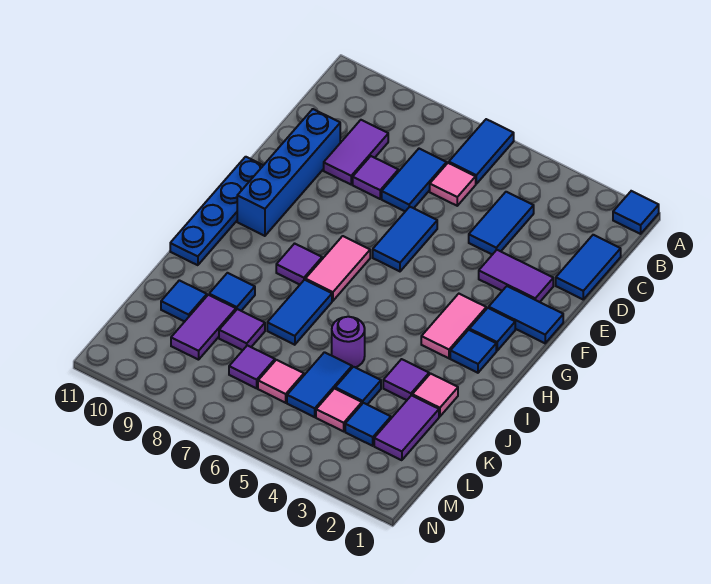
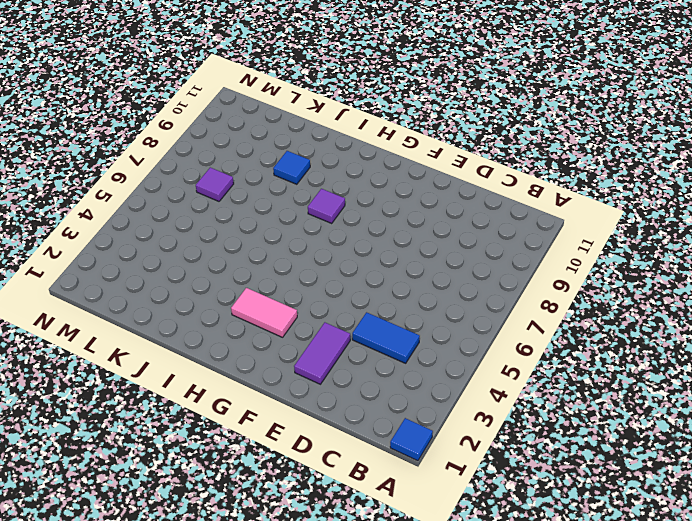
none -> blue tile A6:B6 level 1
none -> blue tile C1:D1 level 1
none -> pink tile C6 level 1
none -> blue tile C7:D7 level 1

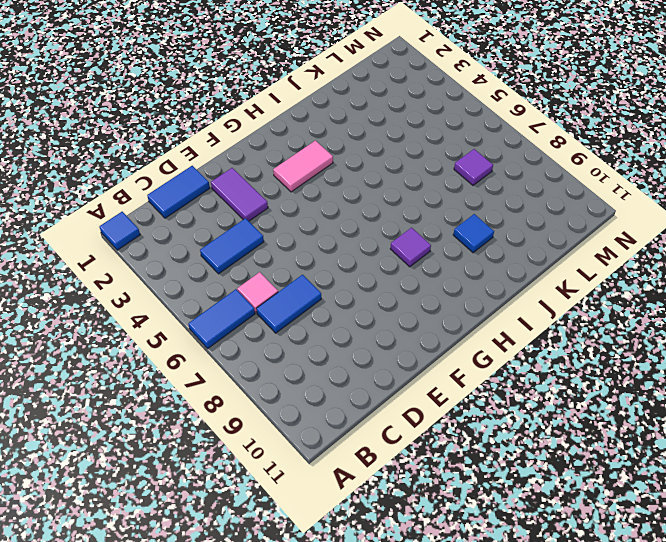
none -> purple tile C9:D9 level 1
none -> purple tile D8 level 1
none -> blue brick D10:G10 level 1
none -> blue tile E6:F6 level 1

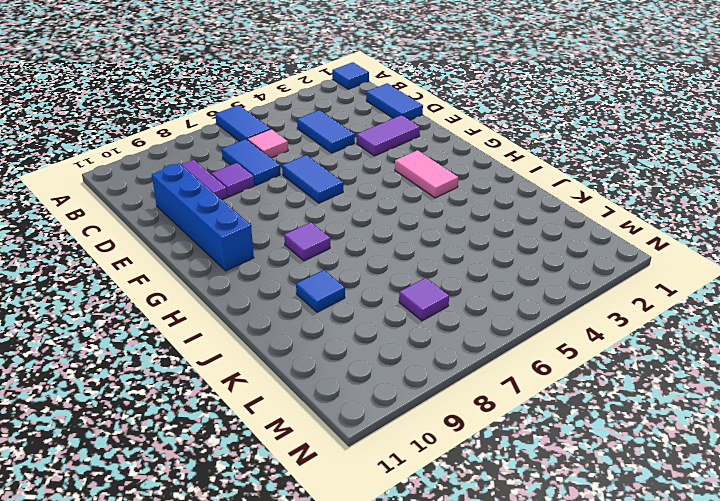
none -> blue tile F1:F2 level 1
none -> blue plate F11:I11 level 1
none -> blue tile G2 level 1
none -> pink tile G7:H7 level 1

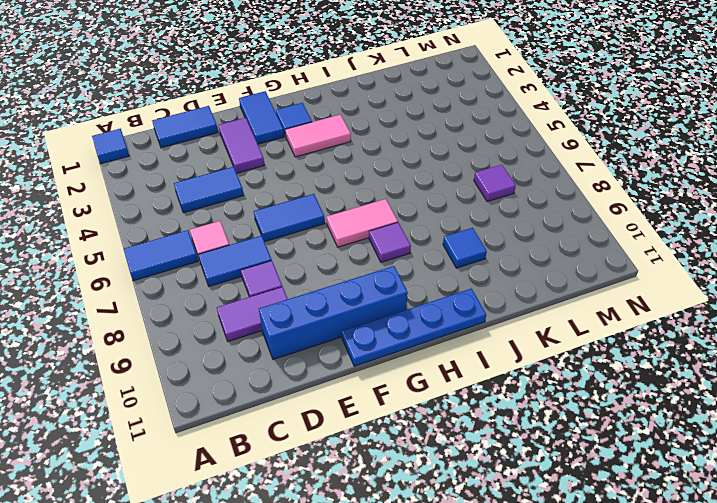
none -> blue tile H2 level 1
none -> blue tile I7:J7 level 1
none -> pink tile J2 level 1
none -> purple tile J3 level 1

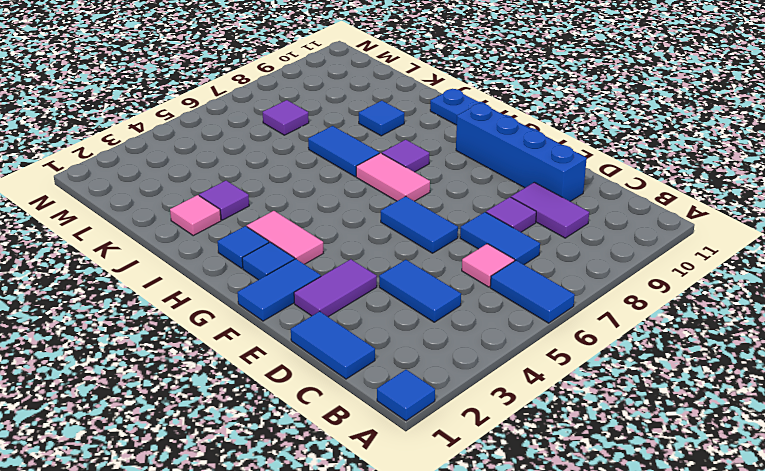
none -> purple round brick J5 level 1
none -> purple tile K2:L2 level 1
none -> blue tile K4 level 1
none -> blue tile K5:L5 level 1

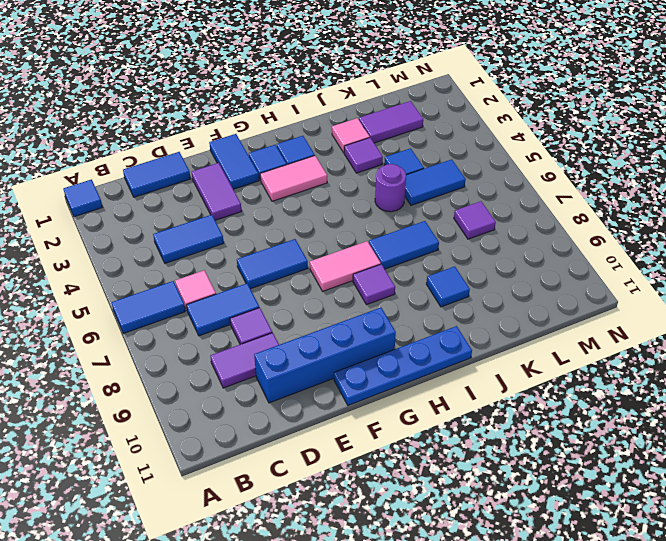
none -> purple tile K8 level 1
none -> purple tile K9:L9 level 1
none -> blue tile K10 level 1
none -> blue tile L3 level 1

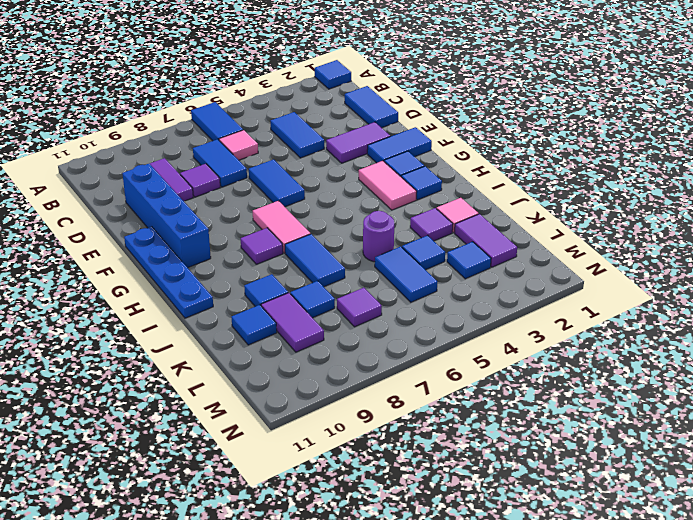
blue tile K8 level 1 -> purple tile K8 level 1
none -> pink tile L4 level 1
none -> pink tile L6 level 1

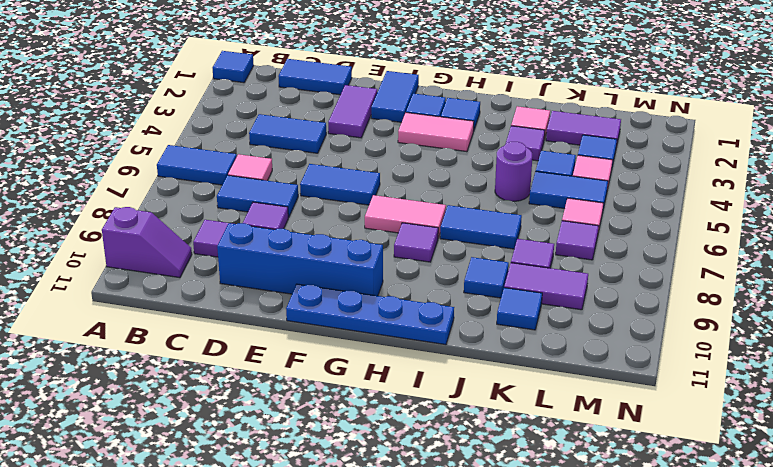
purple slope A10:B10 level 1 top A -> none

